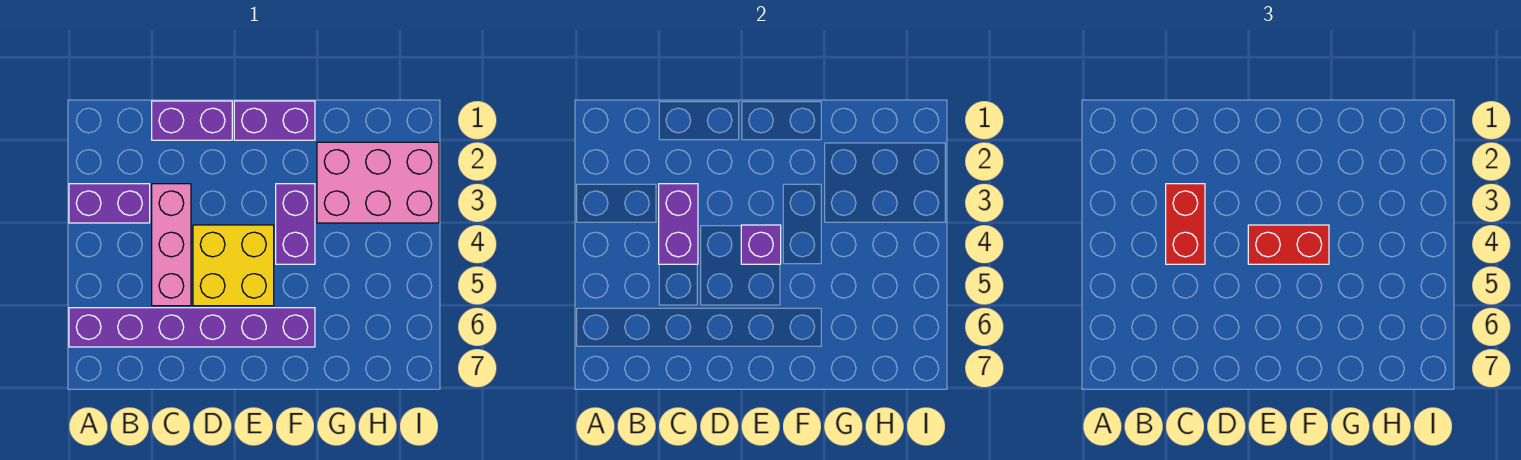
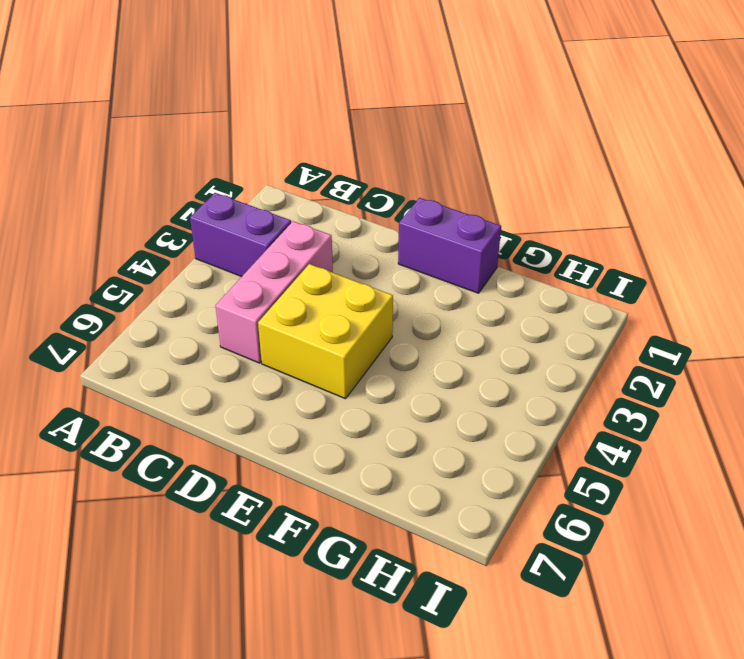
none -> purple brick A6:F6 level 1
none -> purple brick C1:D1 level 1
none -> purple brick F3:F4 level 1

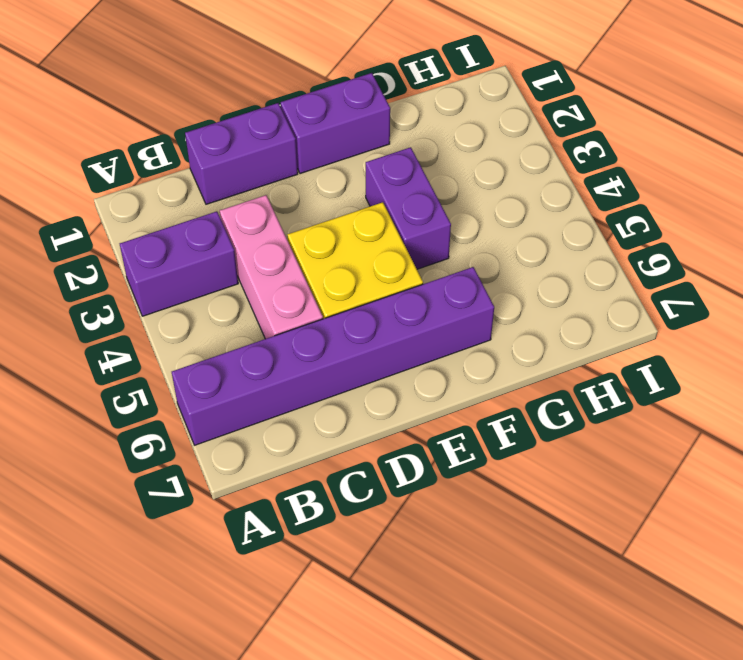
none -> pink brick G2:I3 level 1
none -> purple brick C3:C4 level 2
none -> purple brick E4 level 2

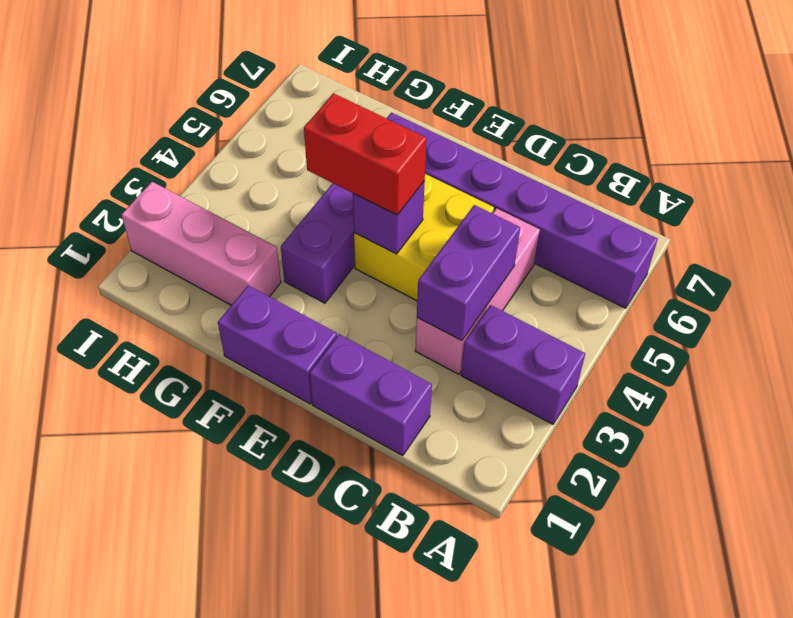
pink brick G2:I2 level 1 -> pink brick G2:I3 level 1
none -> red brick C3:C4 level 3

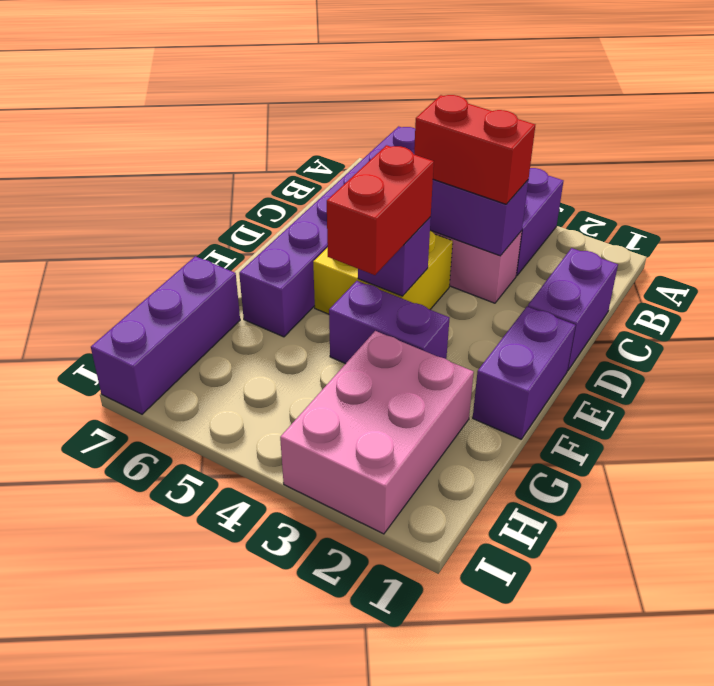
purple brick G7:I7 level 1 -> none

